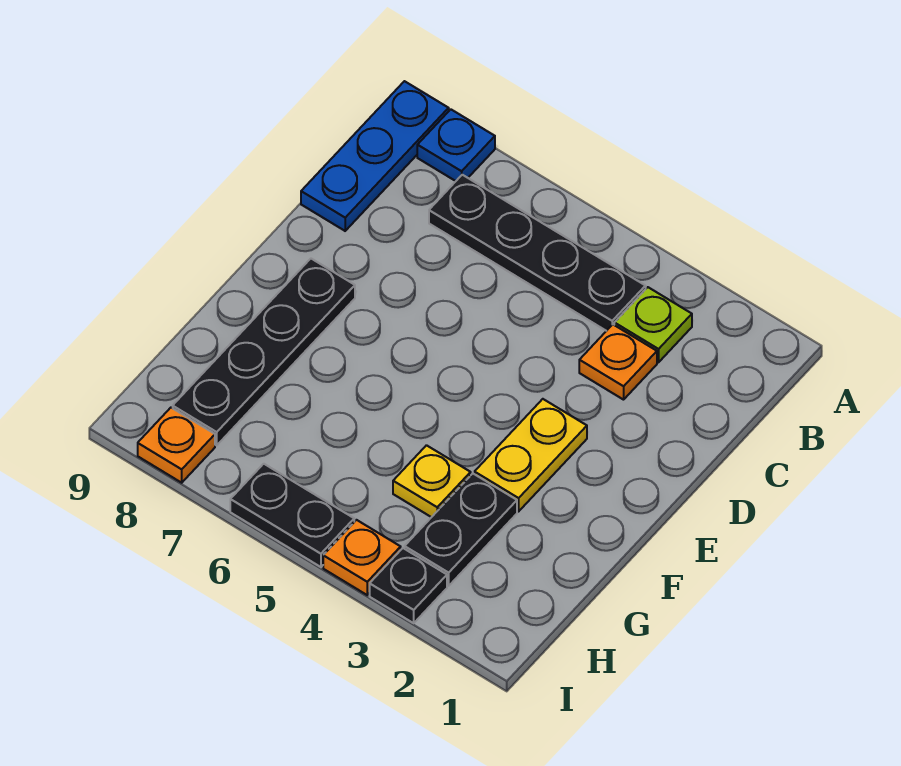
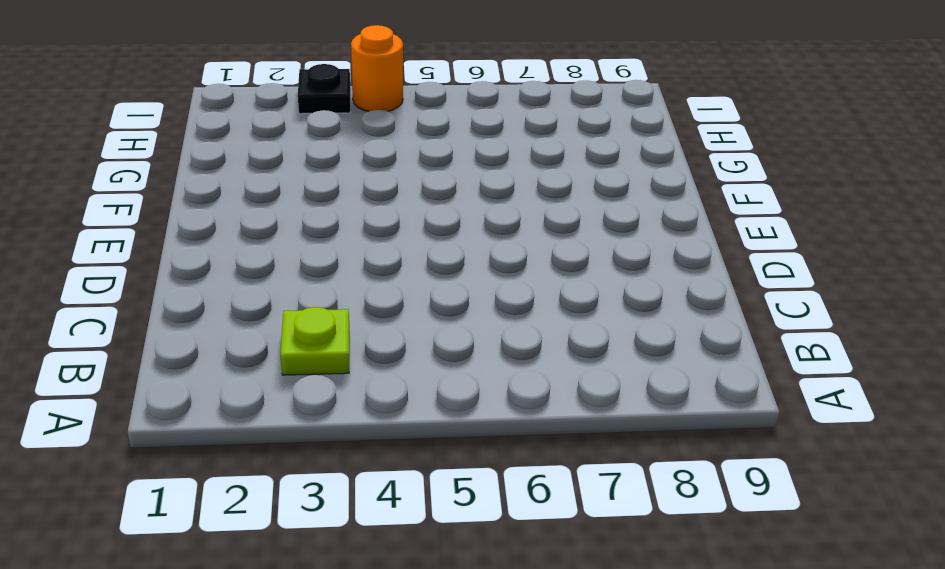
orange round brick I4 level 1 -> orange plate I4 level 1
none -> blue plate A8 level 1
none -> blue plate A9:C9 level 1
none -> black plate B4:B7 level 1

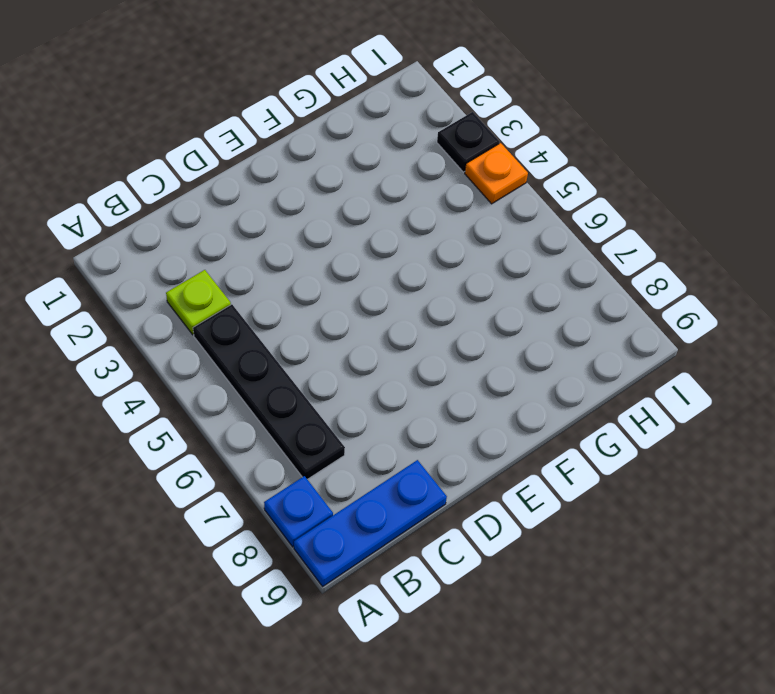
none -> orange plate C3 level 1
none -> yellow plate E3:F3 level 1
none -> black plate E8:H8 level 1

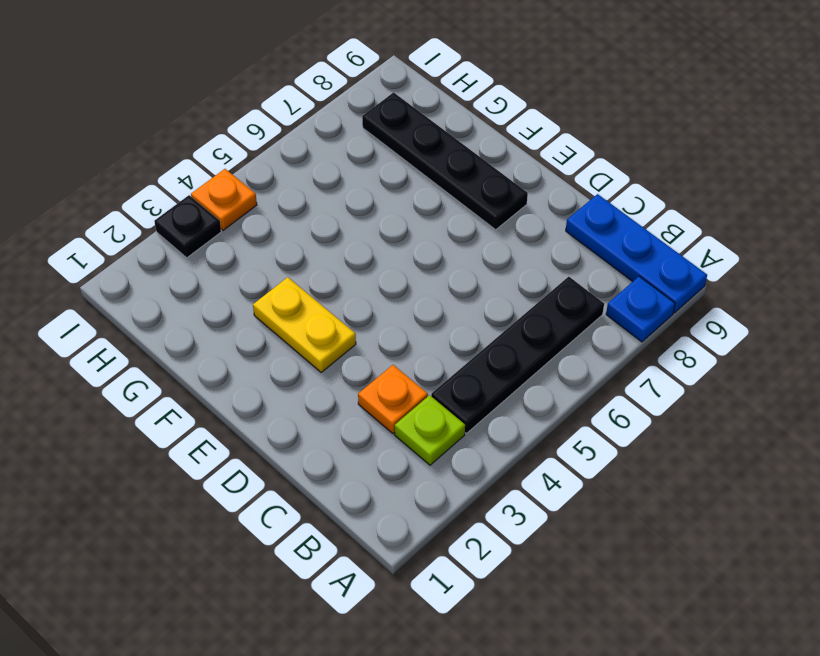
none -> black plate G3:H3 level 1
none -> yellow plate G4 level 1
none -> black plate I5:I6 level 1

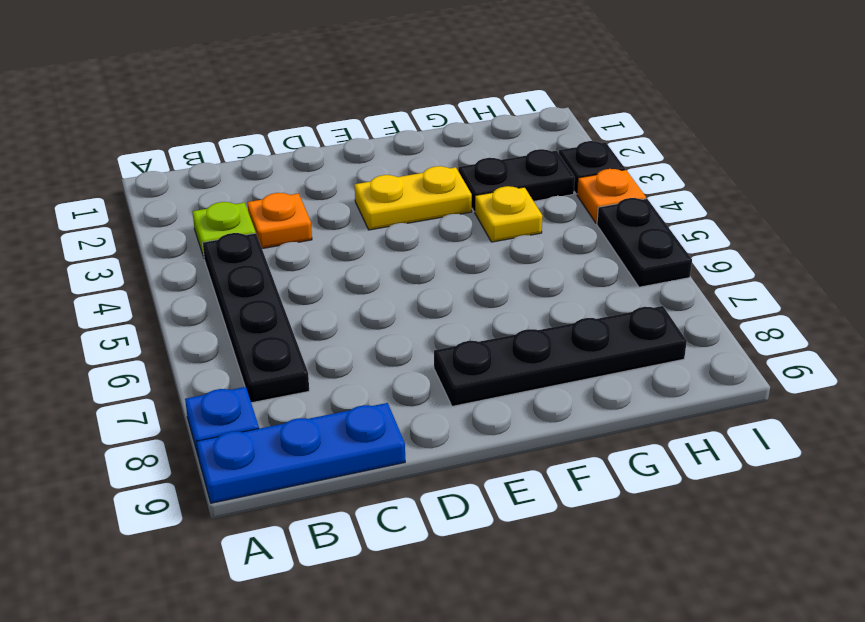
none -> orange plate I8 level 1

